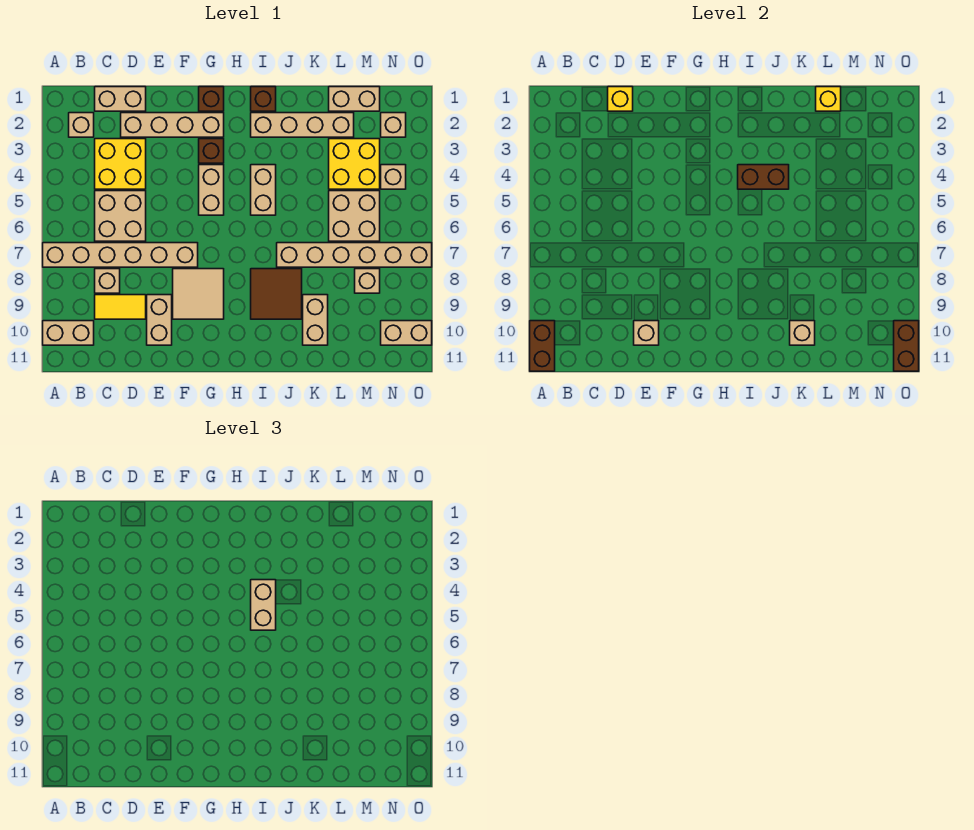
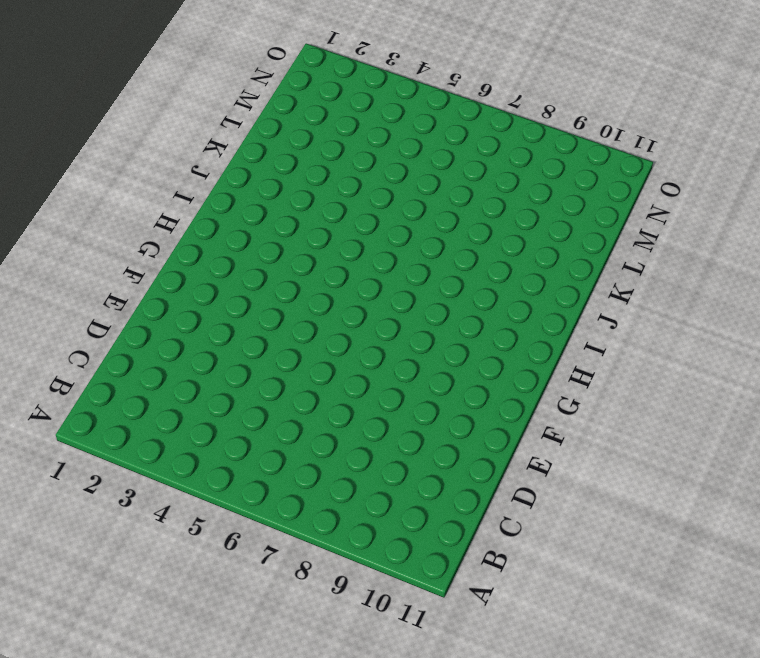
none -> tan brick A7:F7 level 1
none -> tan brick A10:B10 level 1
none -> tan brick B2 level 1
none -> tan brick C1:D1 level 1

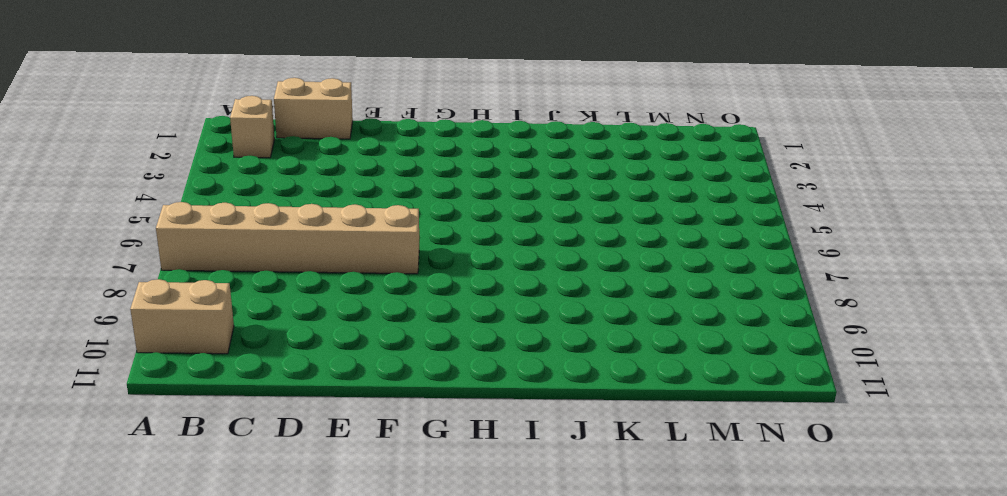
none -> yellow brick C3:D4 level 1
none -> tan brick C5:D6 level 1
none -> tan brick C8 level 1
none -> yellow tile C9:D9 level 1

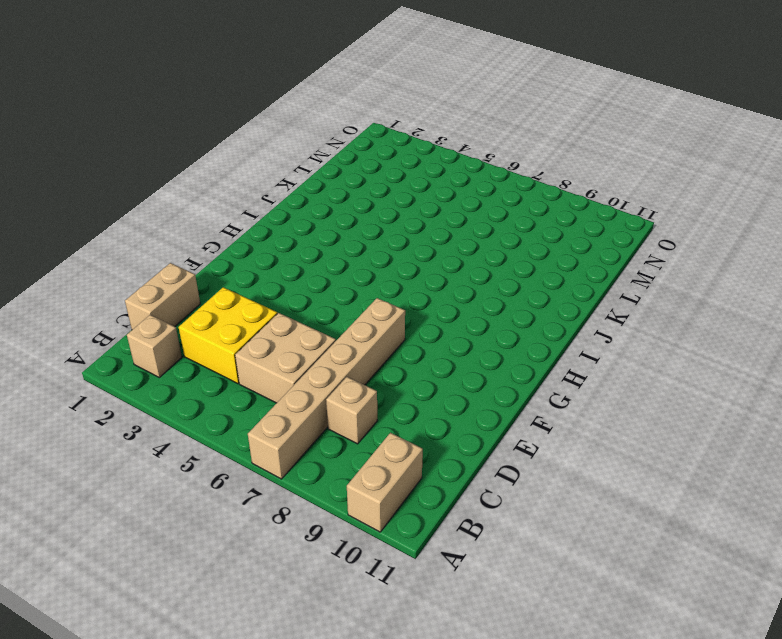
none -> yellow tile C9:D9 level 1
none -> tan brick D2:G2 level 1
none -> tan brick E9:E10 level 1
none -> tan tile F8:G9 level 1

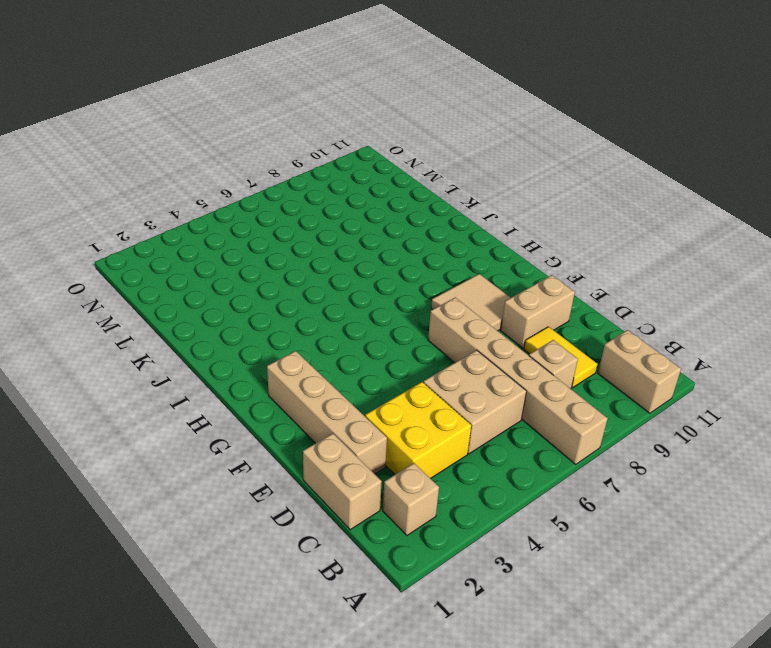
none -> brown brick G1 level 1
none -> brown brick G3 level 1
none -> tan brick G4:G5 level 1
none -> brown brick I1 level 1

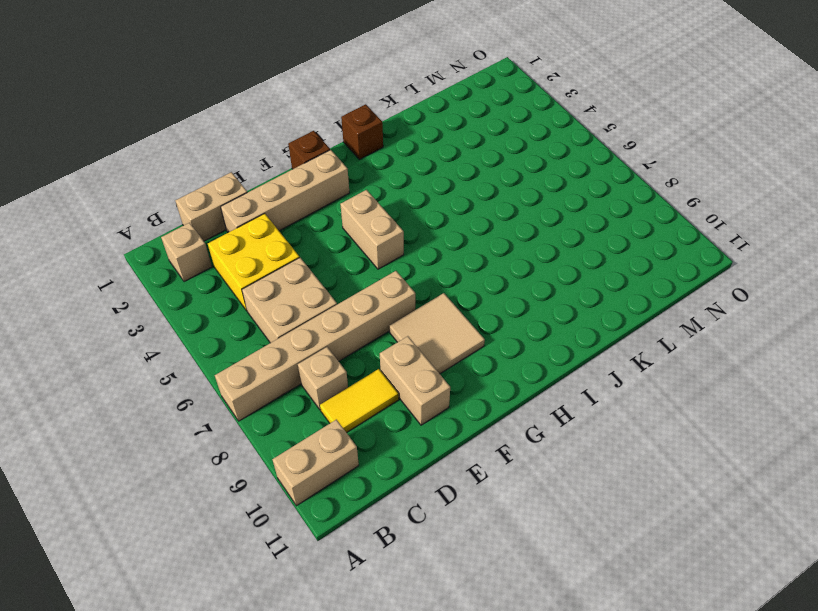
none -> brown brick G3 level 1
none -> tan brick I2:L2 level 1
none -> tan brick I4:I5 level 1
none -> brown tile I8:J9 level 1

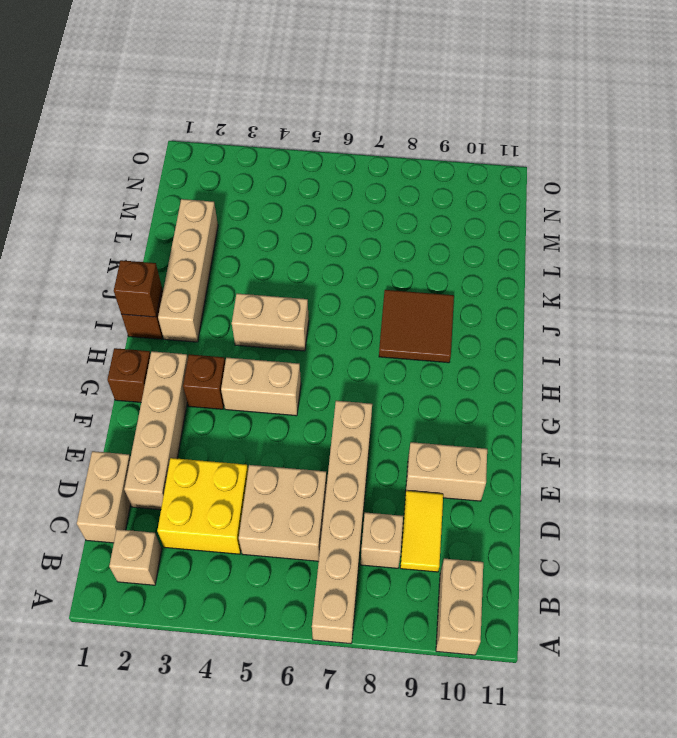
brown brick I1 level 2 -> none
none -> tan tile F8:G9 level 1
none -> tan brick J7:O7 level 1
none -> tan brick K9:K10 level 1
none -> tan brick L1:M1 level 1

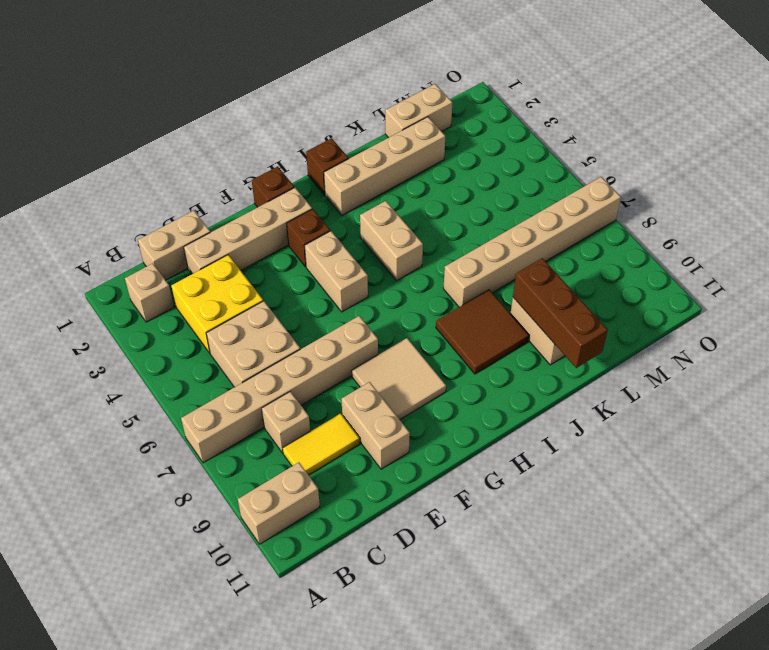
brown brick K9:K11 level 2 -> tan brick K10 level 2
none -> yellow brick L3:M4 level 1
none -> tan brick L5:M6 level 1
none -> tan brick M8 level 1
none -> tan brick N2 level 1

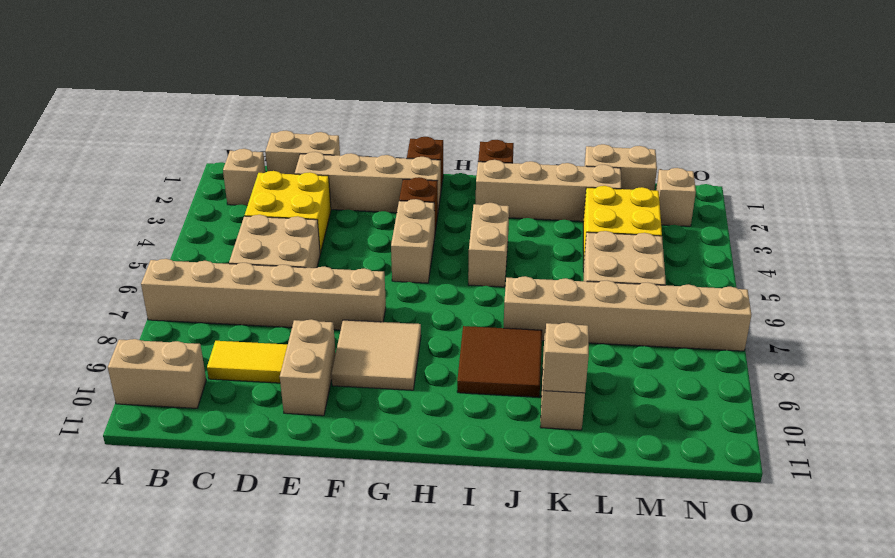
none -> tan brick C8 level 1
none -> tan brick M8 level 1
none -> tan brick N4 level 1
none -> tan brick N10:O10 level 1

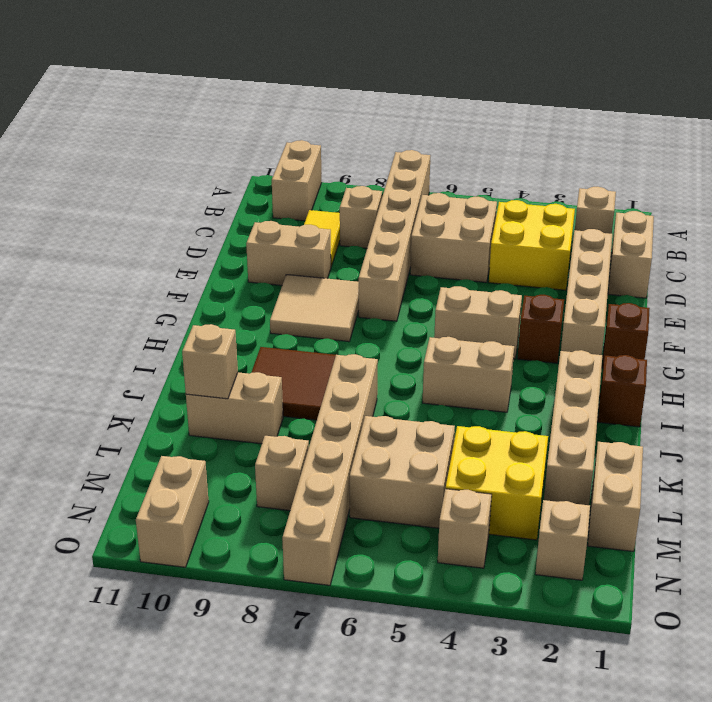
none -> brown brick A10:A11 level 2
none -> yellow brick D1 level 2
none -> tan brick E10 level 2
none -> brown brick I4:J4 level 2

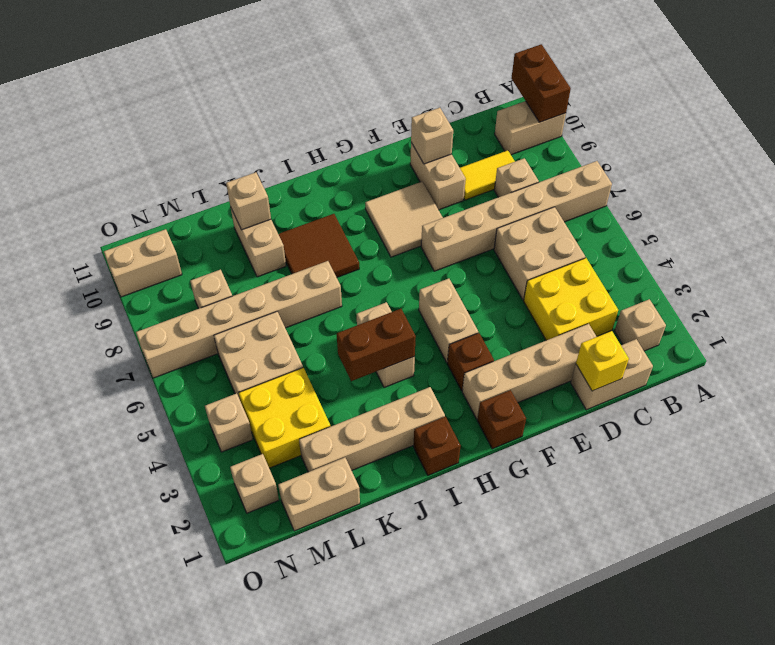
none -> yellow brick L1 level 2
none -> brown brick O10:O11 level 2
none -> tan brick I4:I5 level 3

